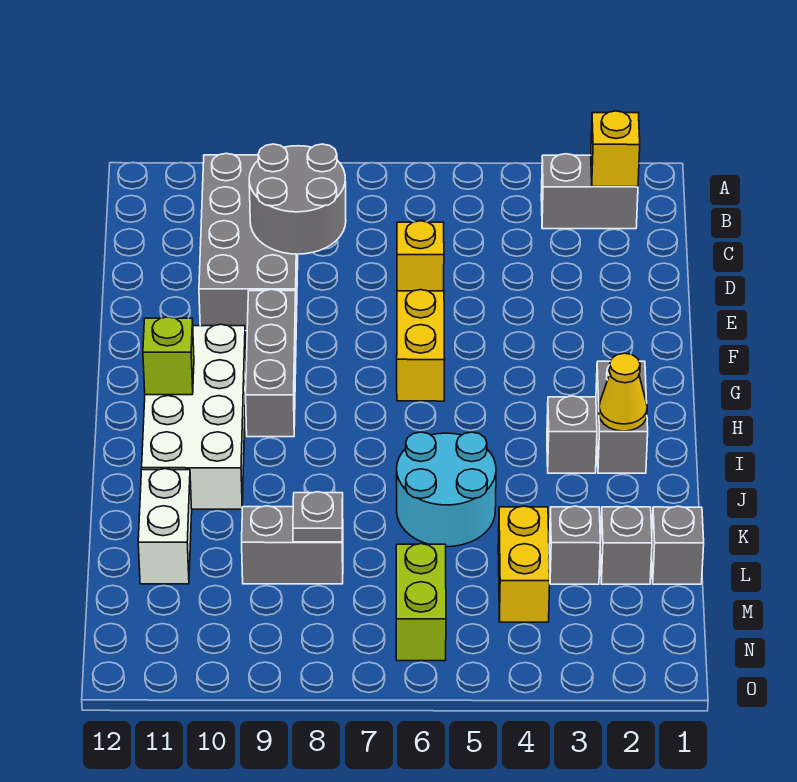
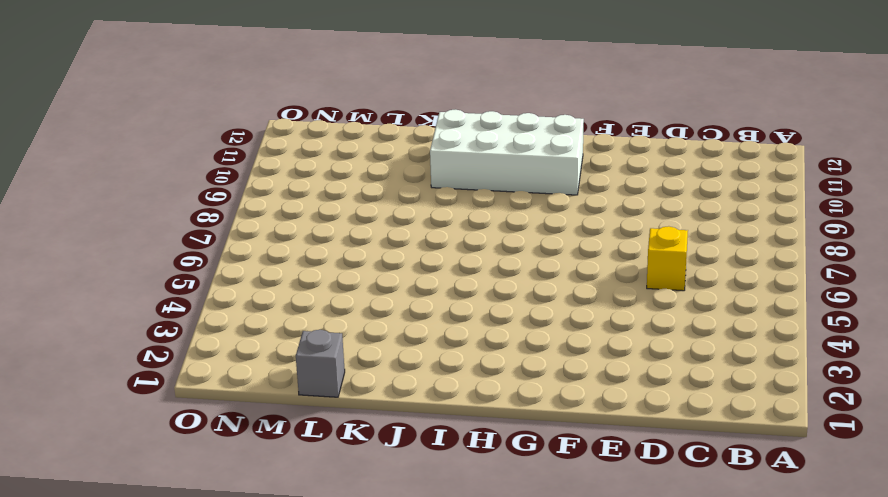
none -> grey brick B2:B3 level 1
none -> grey brick B9:E10 level 1
none -> yellow brick F6:G6 level 1

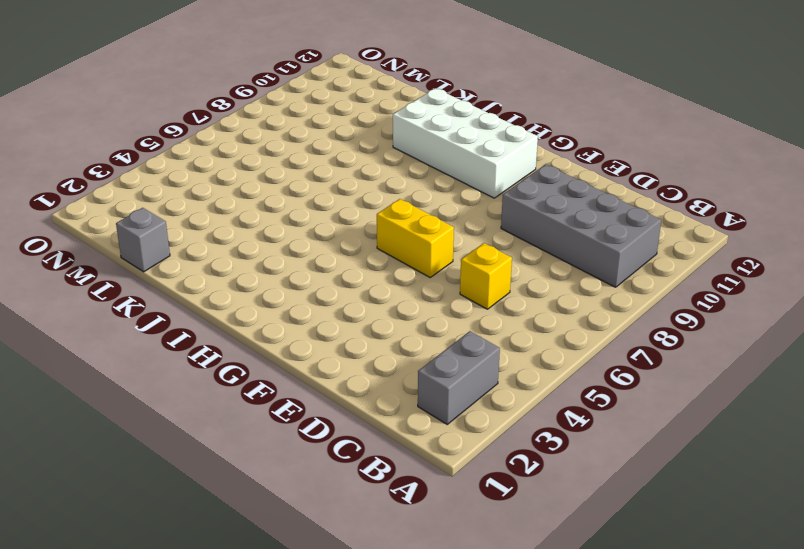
none -> grey brick F9:H9 level 1
none -> grey brick H2:I2 level 1
none -> grey brick I3 level 1

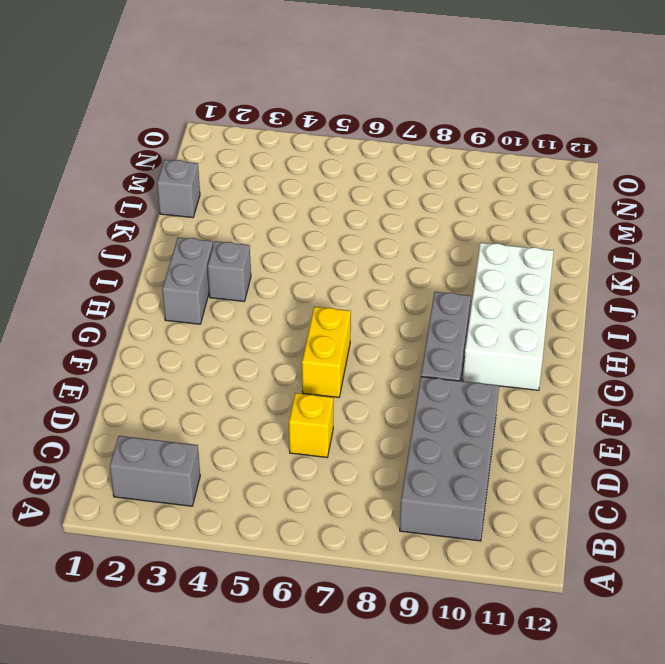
none -> cyan round brick J5:K6 level 1
none -> white brick K11:L11 level 1
none -> grey brick L2 level 1

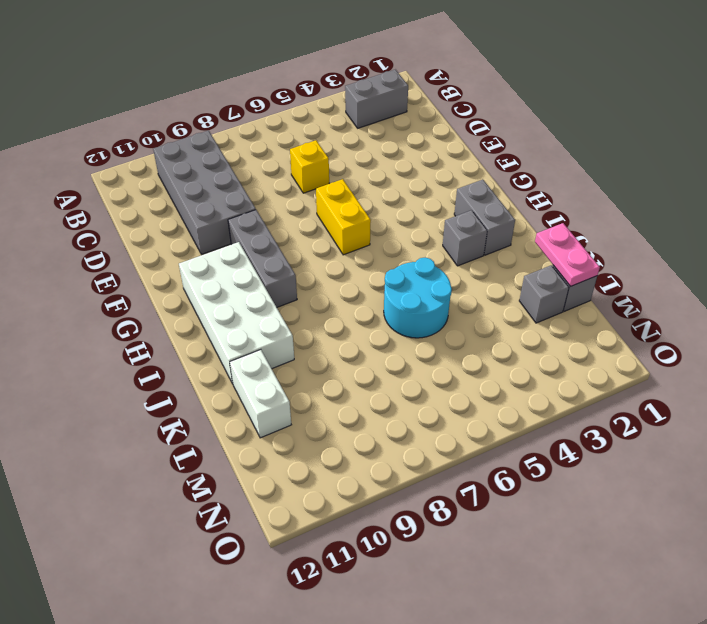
pink plate K1:L1 level 2 -> none
none -> grey brick L3 level 1
none -> yellow brick L4:M4 level 1
none -> grey brick L8:L9 level 1

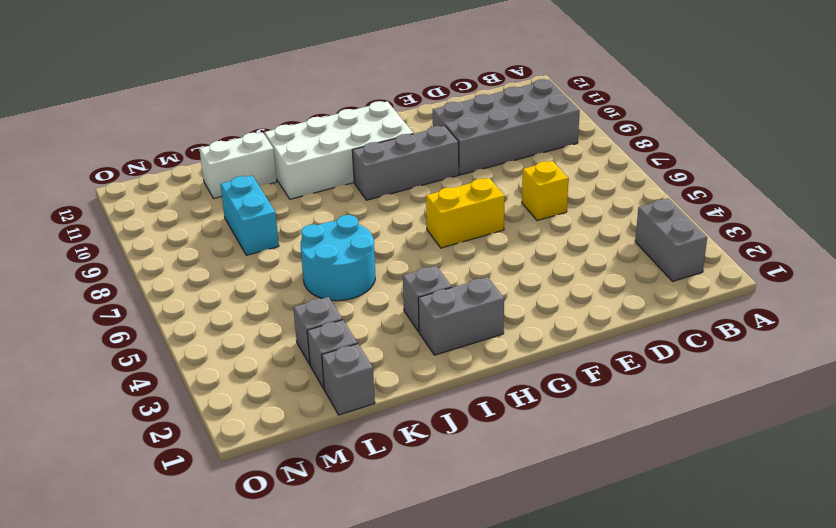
cyan brick L8:L9 level 1 -> grey brick L8:L9 level 1
none -> yellow brick L4:M4 level 1
none -> lime brick M6:N6 level 1
none -> yellow brick B2 level 2

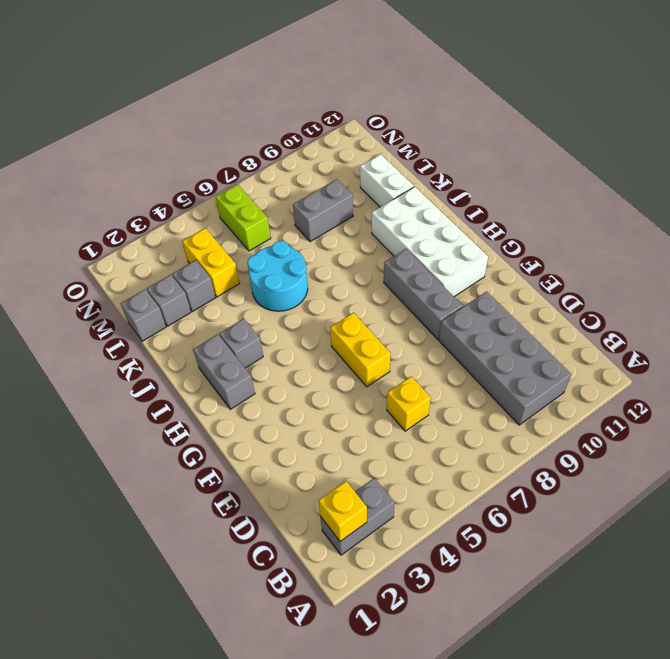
none -> grey round brick C8:D9 level 2
none -> lime brick H11 level 2
none -> yellow cone I2 level 2

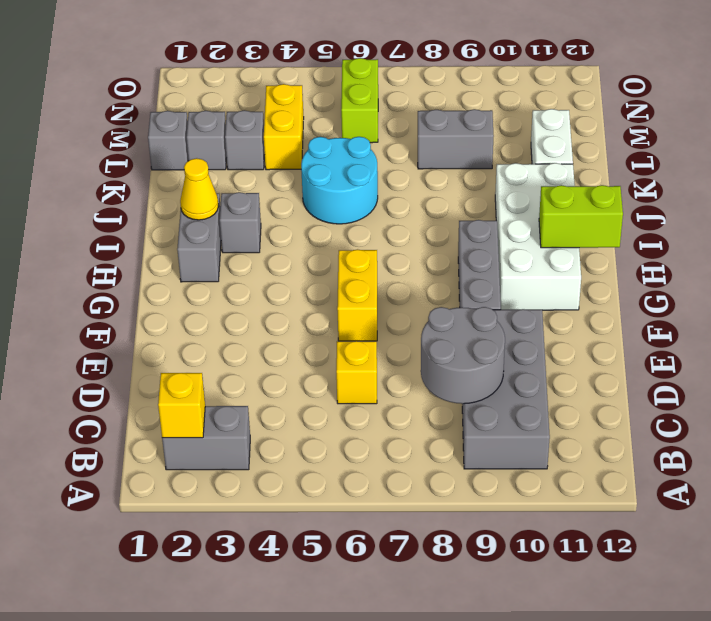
lime brick H11:H12 level 2 -> lime brick H11 level 2
none -> grey plate L8 level 2

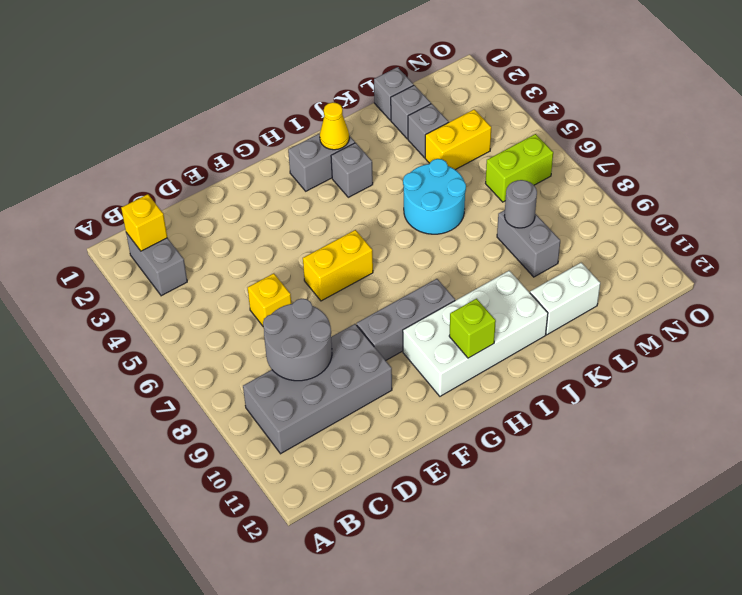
grey round brick L8 level 2 -> grey plate L8 level 2

